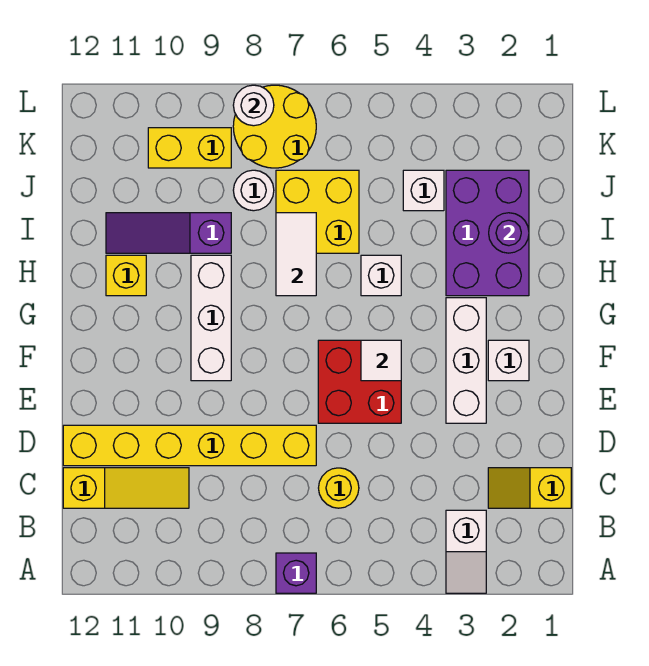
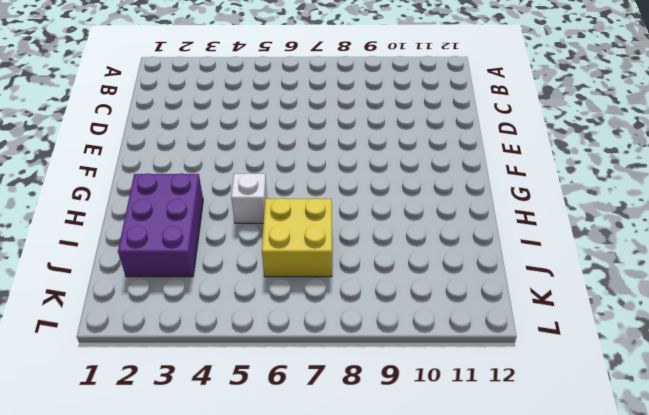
none -> white slope A3:B3 level 1 top B
none -> purple brick A7 level 1
none -> yellow slope C1:C2 level 1 top 1

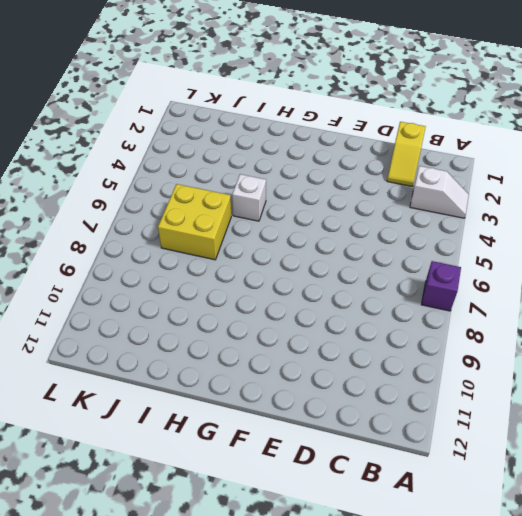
none -> yellow round brick C6 level 1
none -> yellow slope C10:C12 level 1 top 12
none -> yellow brick D7:D12 level 1

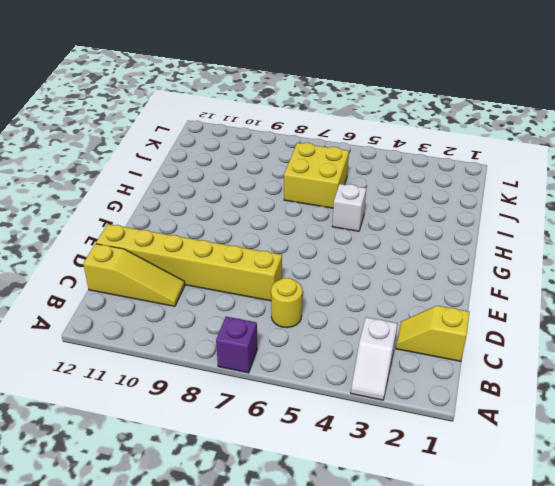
none -> white brick E3:G3 level 1
none -> red brick E5:F6 level 1
none -> white brick F2 level 1

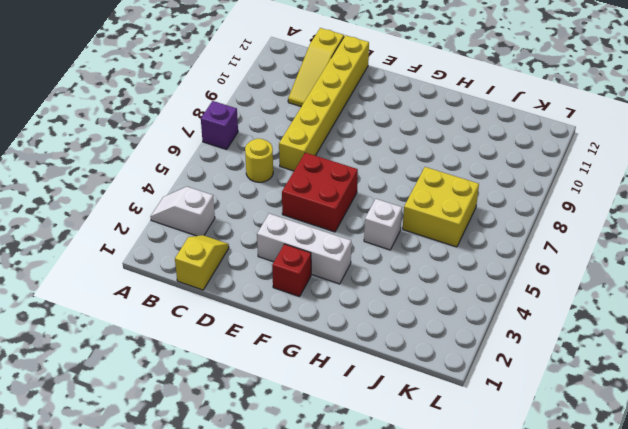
red brick F2 level 1 -> white brick F2 level 1
none -> white brick F9:H9 level 1
none -> purple brick H2:J3 level 1
none -> yellow brick H11 level 1

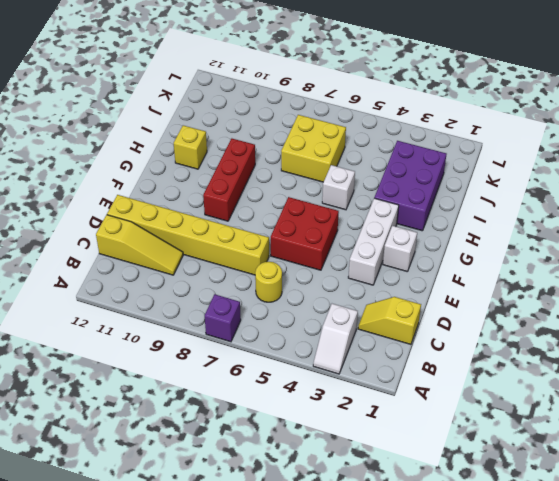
red brick F9:H9 level 1 -> white brick F9:H9 level 1
none -> purple slope I9:I11 level 1 top 9
none -> white brick J4 level 1
none -> white round brick J8 level 1

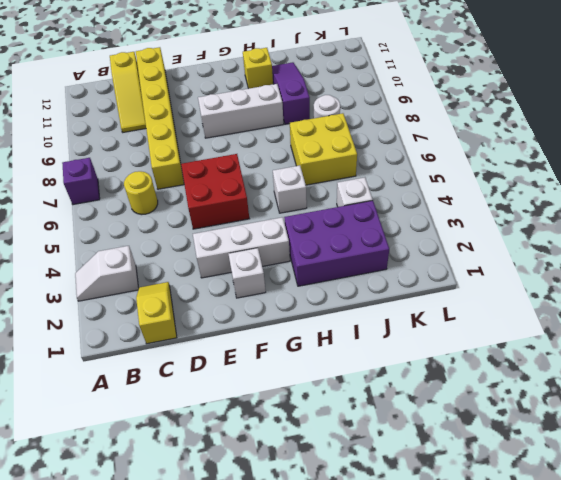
none -> yellow round brick K7:L8 level 1
none -> yellow brick K9:K10 level 1
none -> white tile F5 level 2

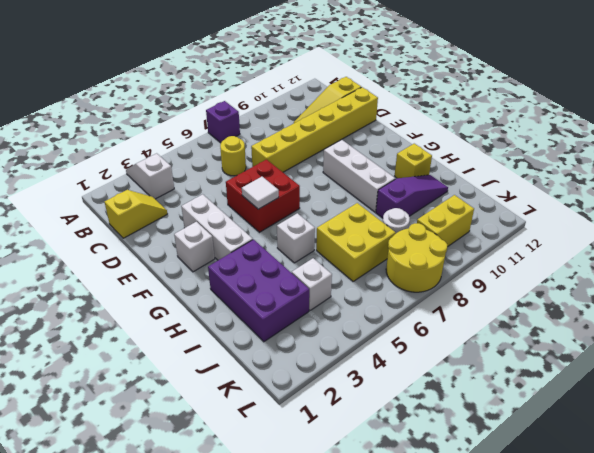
none -> white tile H7:I7 level 2
none -> purple round brick I2 level 2
none -> white round brick L8 level 2

